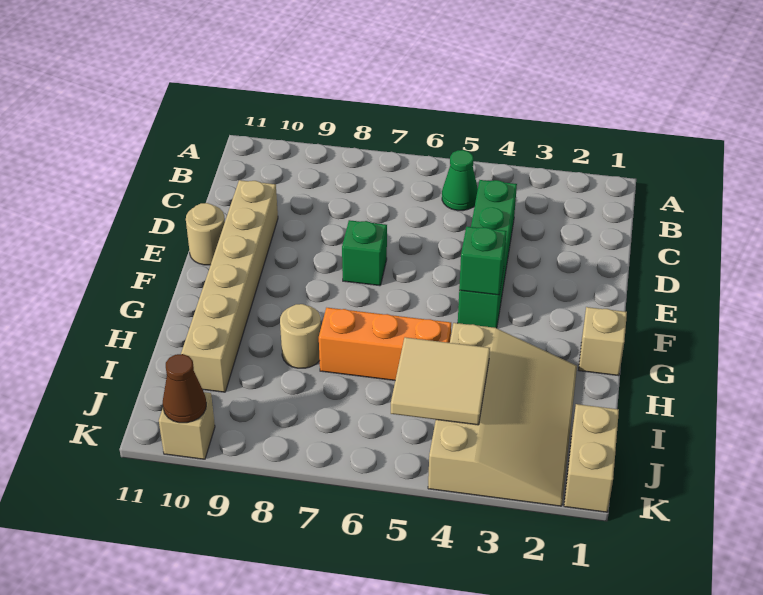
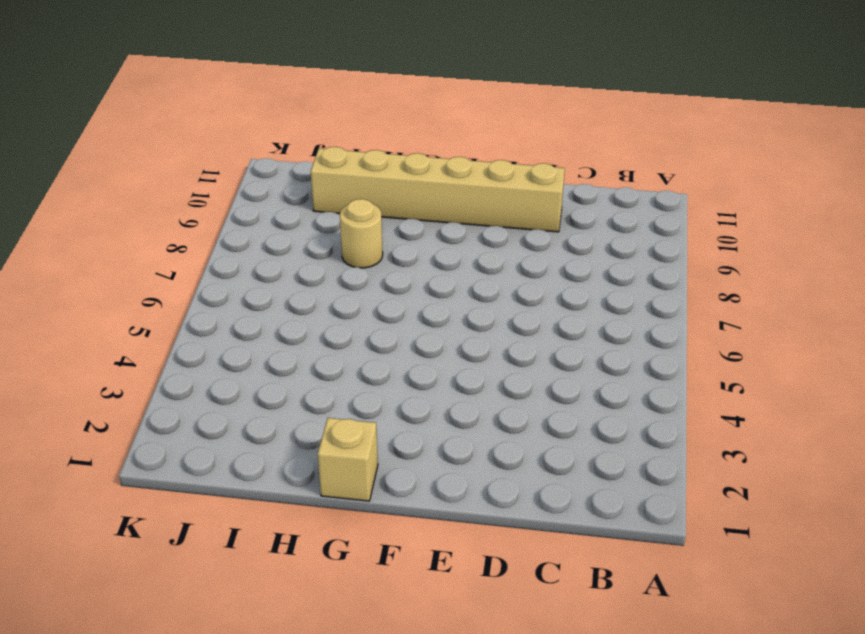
none -> green cone B5 level 1
none -> green brick C4:F4 level 1
none -> green brick E7 level 1

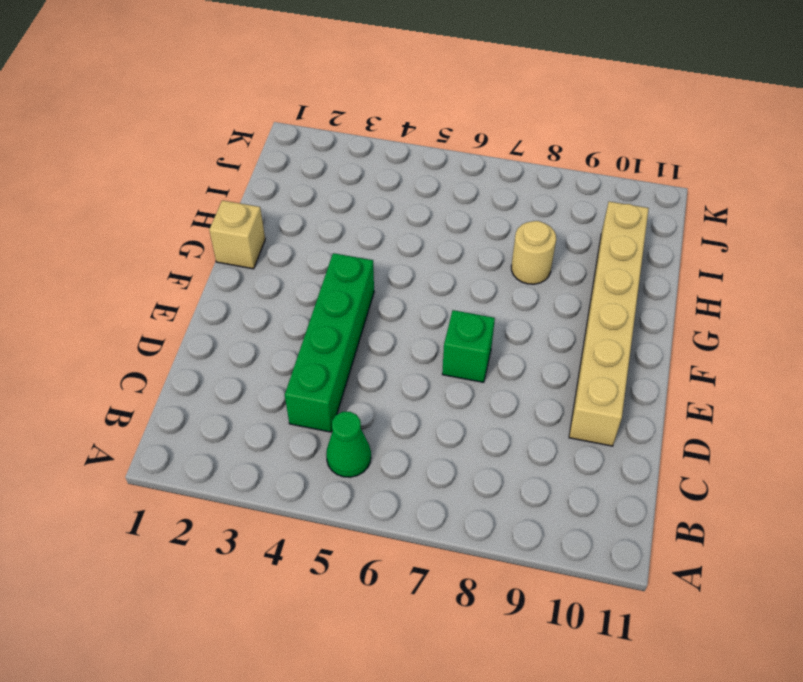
none -> tan round brick E11 level 1
none -> tan slope H2:K4 level 1 top 4
none -> orange brick H5:H7 level 1

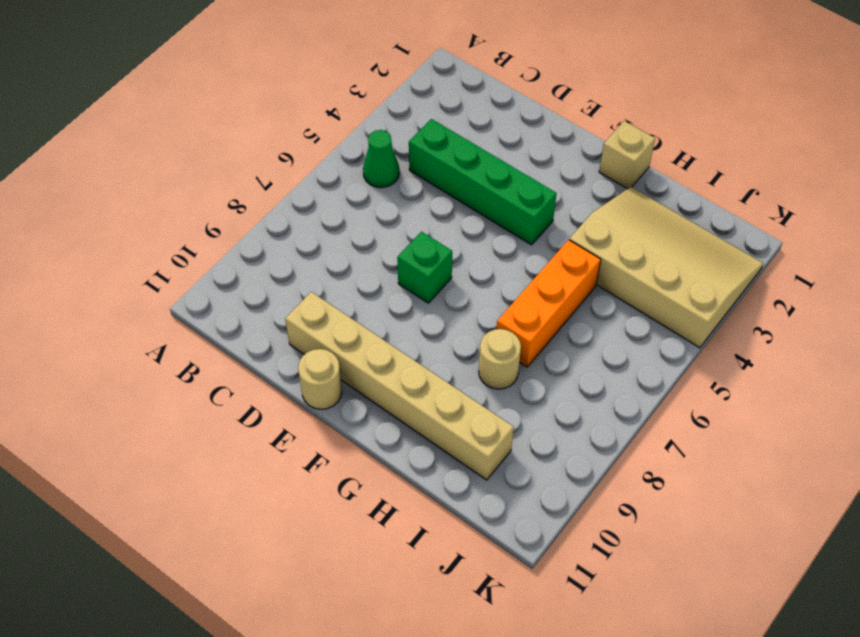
none -> tan brick J1:K1 level 1
none -> tan brick K10 level 1
none -> green brick F4 level 2

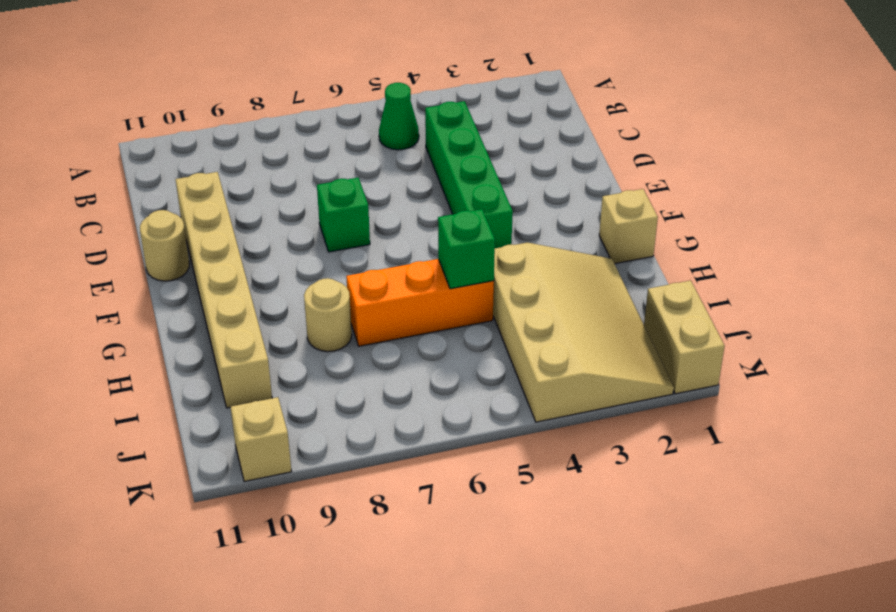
green brick H5 level 2 -> green brick F4 level 2
none -> tan tile I4:J5 level 2
none -> brown cone K10 level 2

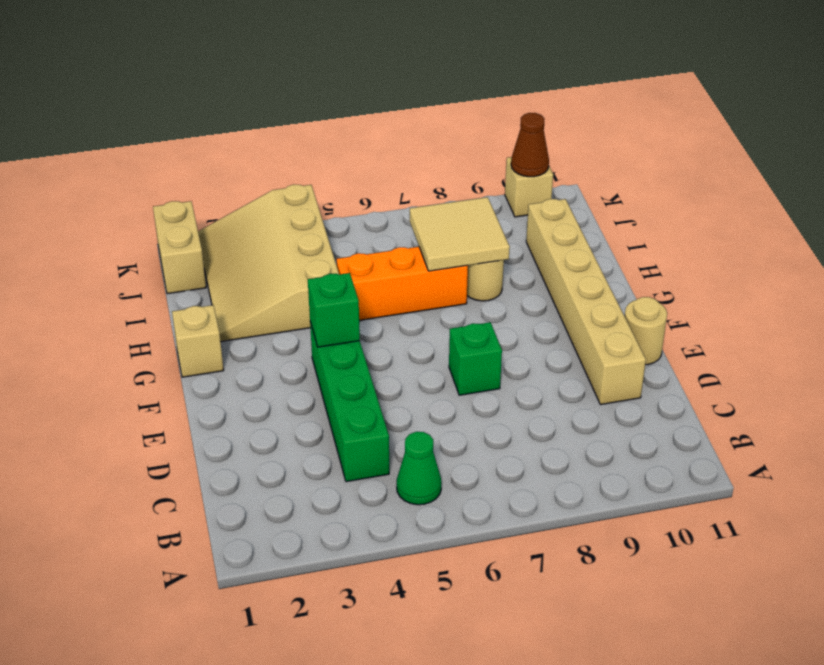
tan tile H7:I8 level 2 -> tan tile I4:J5 level 2

